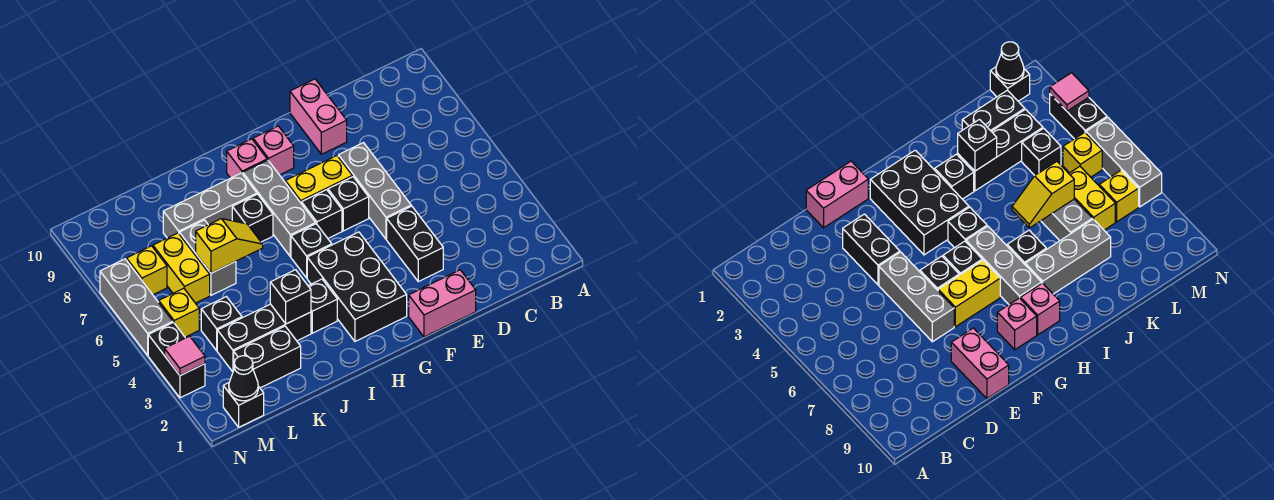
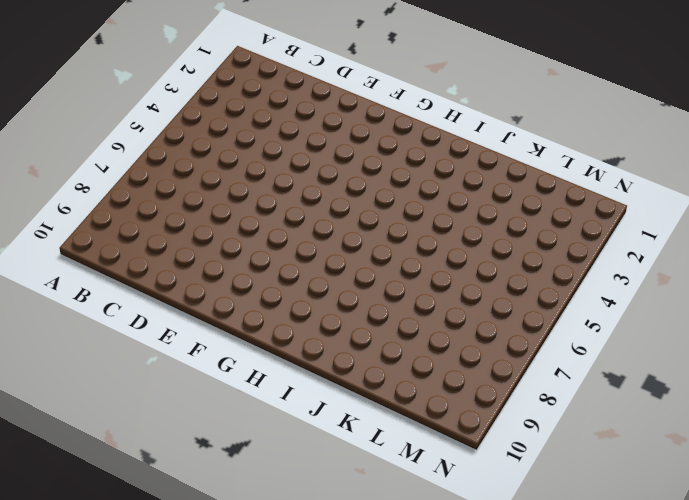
none -> pink brick E1:F1 level 1
none -> black brick E3:E4 level 1
none -> grey brick E5:E7 level 1

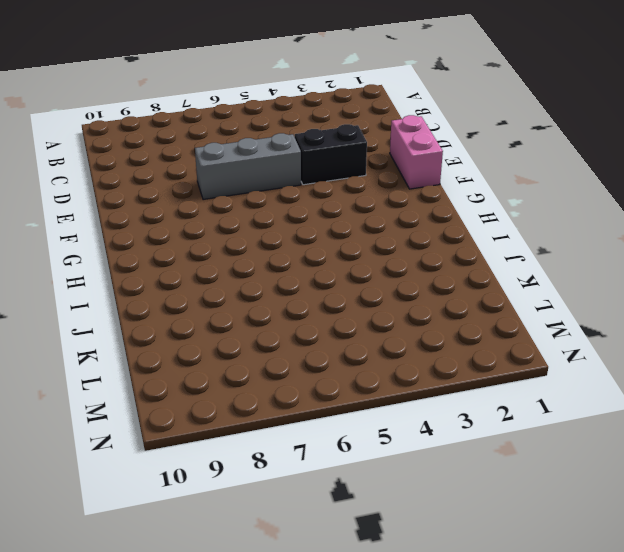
none -> pink brick E9:E10 level 1
none -> black brick F6 level 1
none -> yellow brick F7:G7 level 1

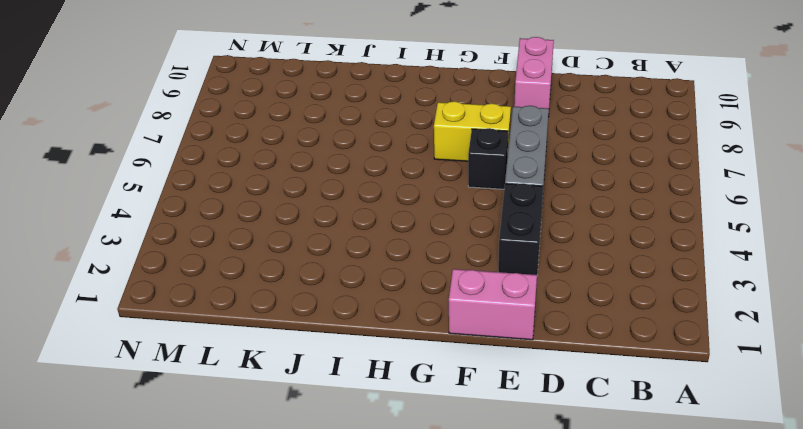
none -> black brick G2:H4 level 1
none -> black brick G6 level 1
none -> pink brick G9 level 1

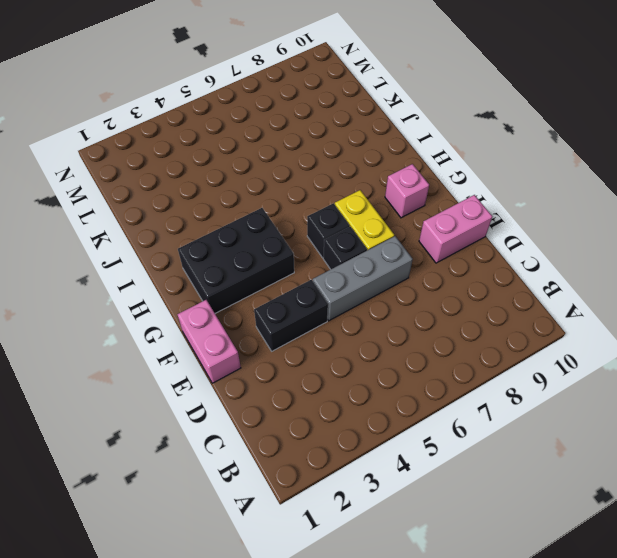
none -> black brick H5 level 1
none -> grey brick H6:H8 level 1
none -> pink brick H9 level 1

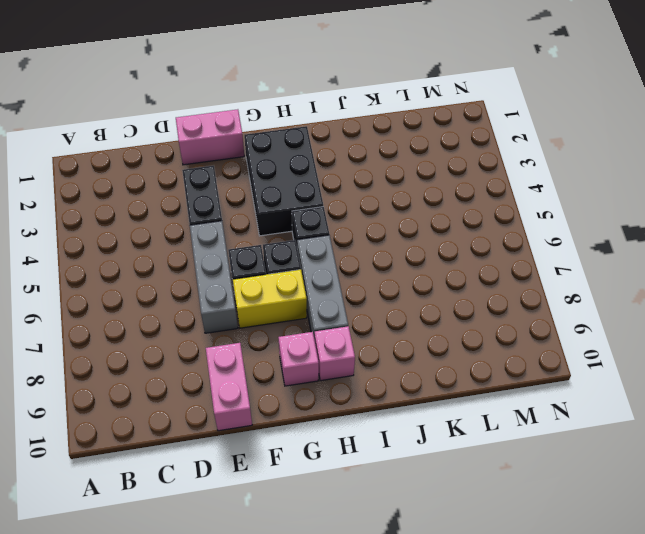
none -> black brick I3 level 1
none -> black brick I7 level 1
none -> grey brick I8:K8 level 1

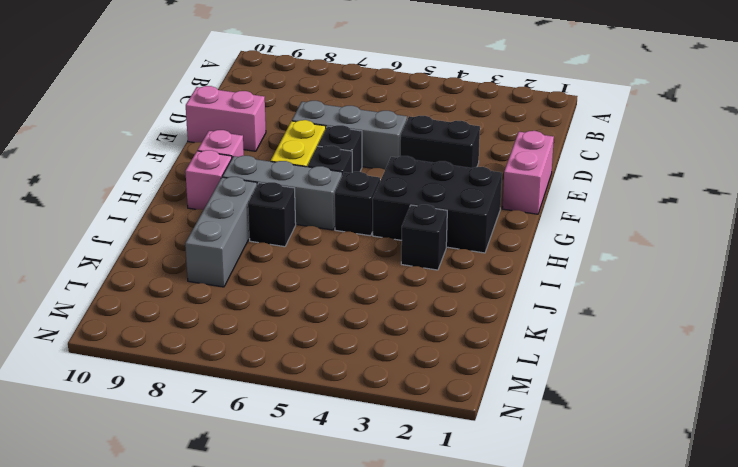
none -> black brick J3:L3 level 1
none -> black brick K2:L2 level 1
none -> grey brick K6:K7 level 1

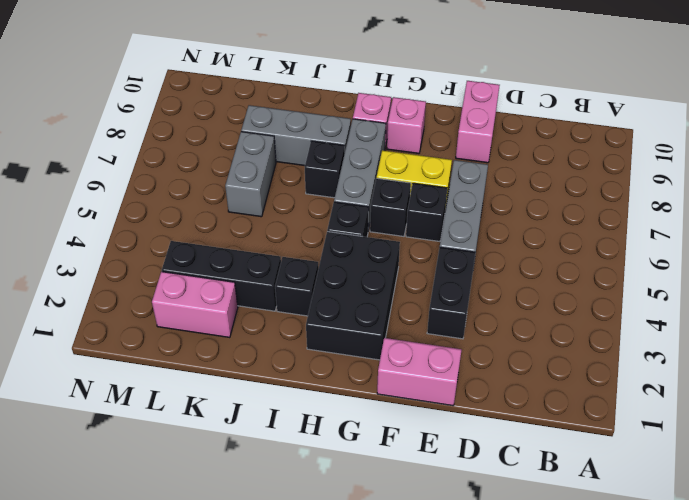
pink brick K2:L2 level 1 -> black brick K2:L2 level 1
none -> black brick L4 level 1
none -> yellow brick L6:L7 level 1
none -> black brick M1 level 1

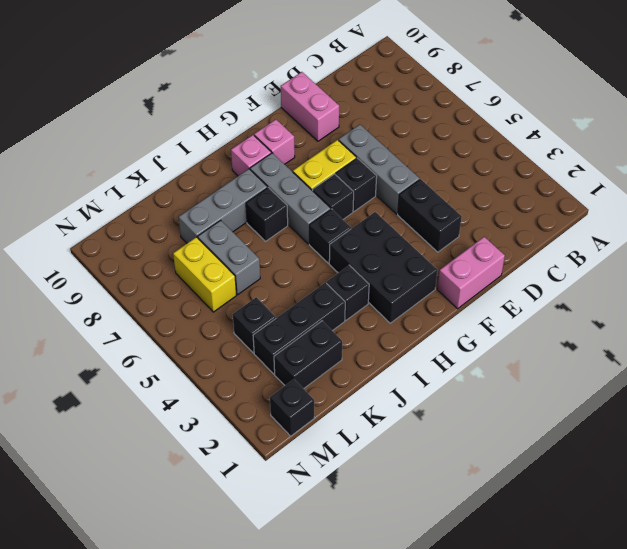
none -> yellow brick M5 level 1
none -> yellow brick M7 level 1
none -> black brick N3:N4 level 1

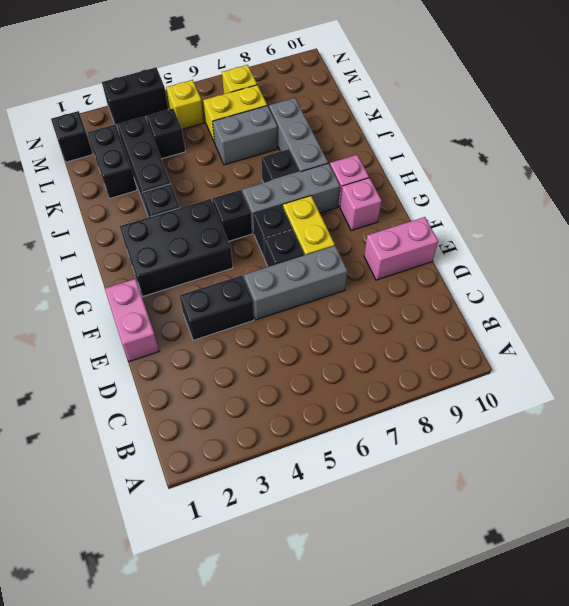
none -> grey brick N5:N7 level 1
none -> black brick J3 level 2
none -> yellow slope J6:K6 level 2 top K

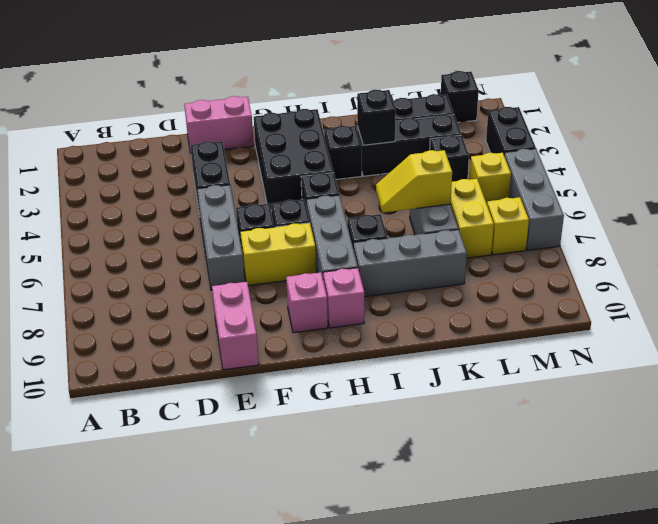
none -> black cone M1 level 2
none -> pink tile N3 level 2

